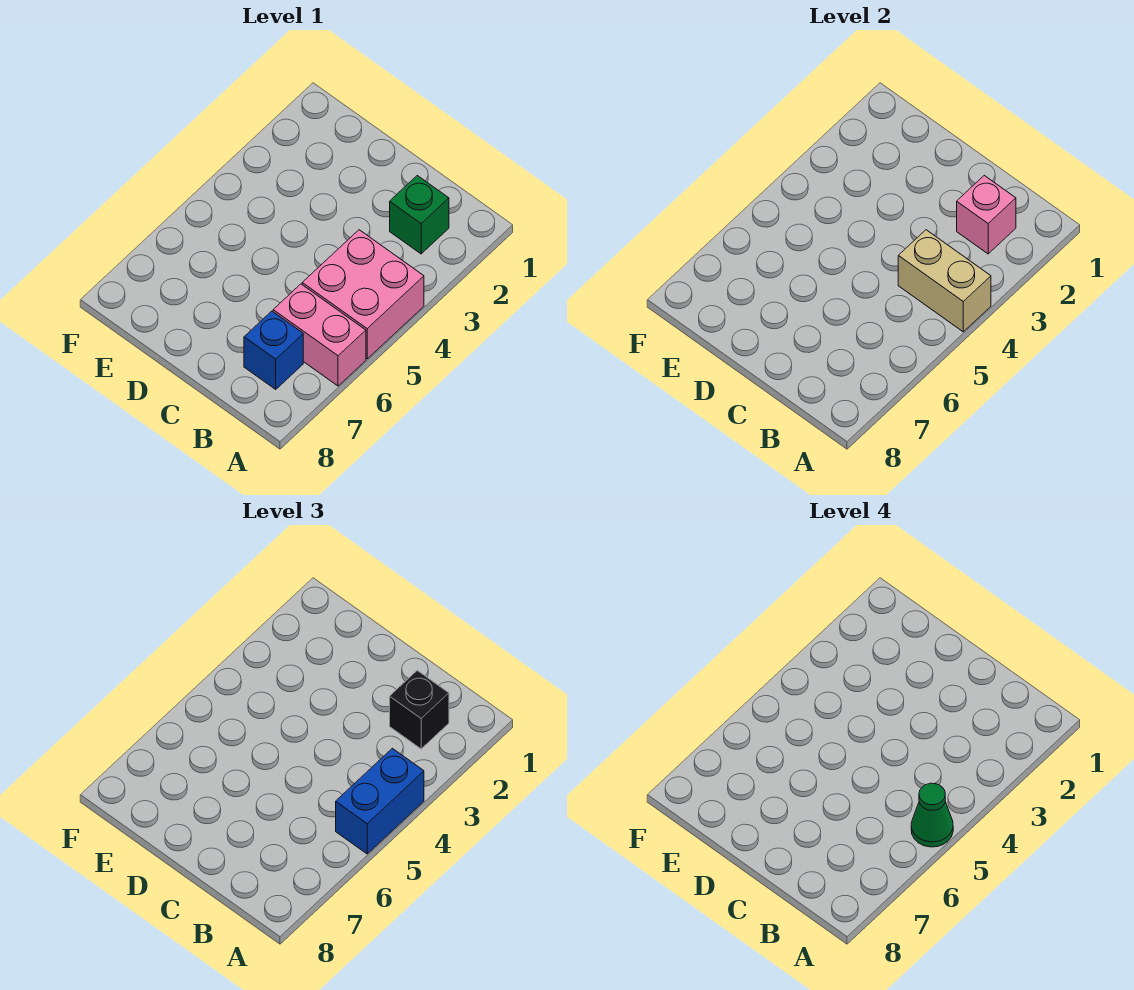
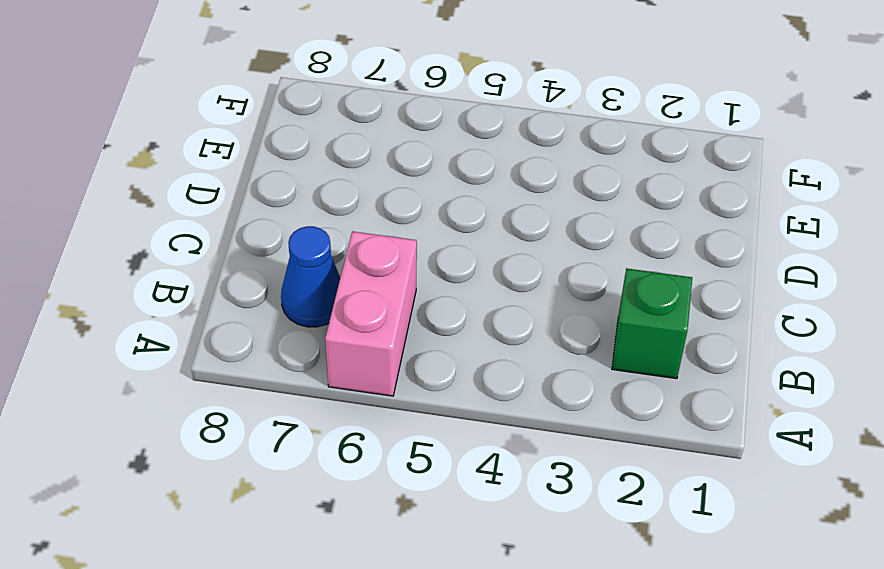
blue cone B7 level 1 -> blue brick B7 level 1
none -> pink brick A4:B5 level 1
none -> tan brick A4:B4 level 2

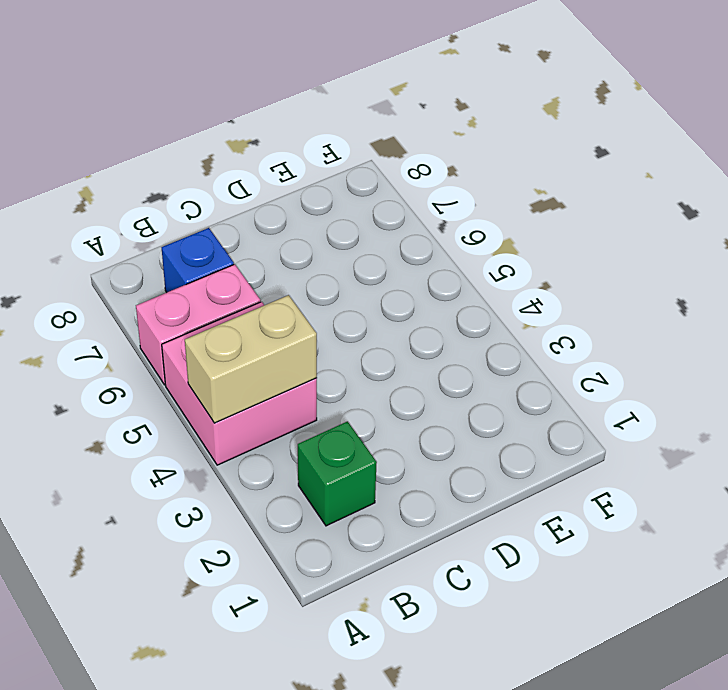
none -> pink brick B2 level 2
none -> blue brick A4:A5 level 3

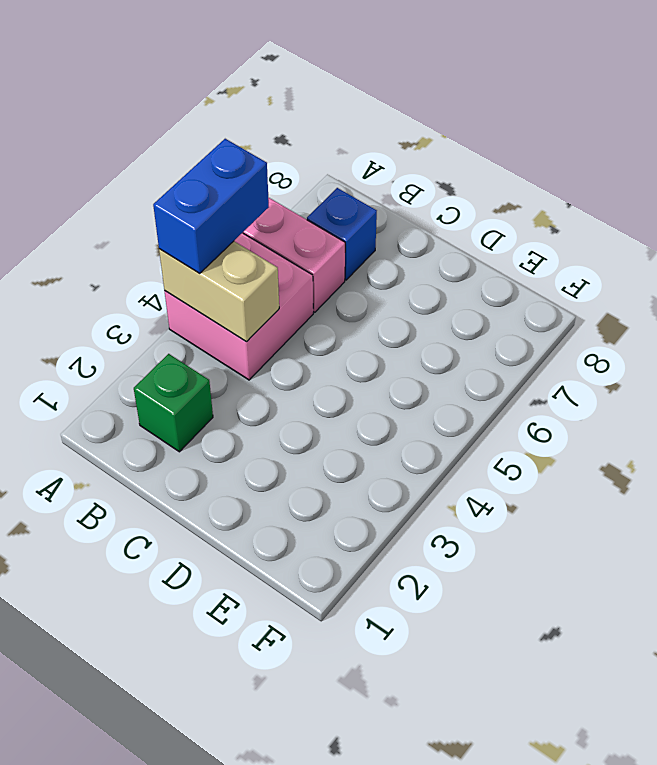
none -> pink brick B2 level 2
none -> black brick B2 level 3

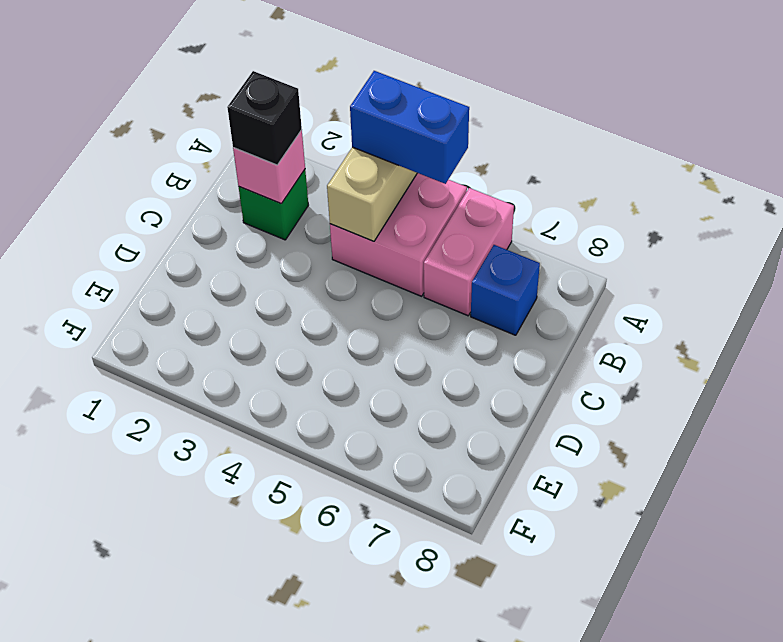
none -> green cone A5 level 4

